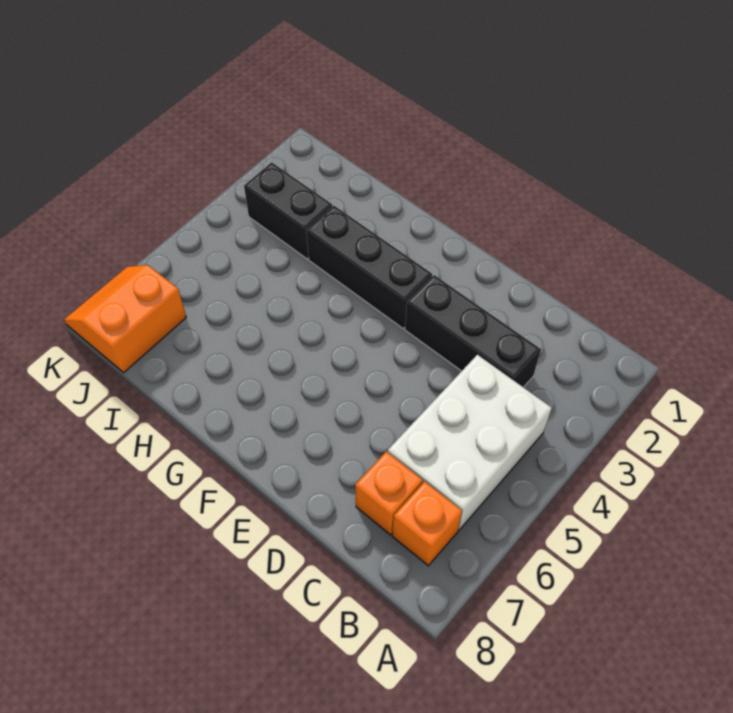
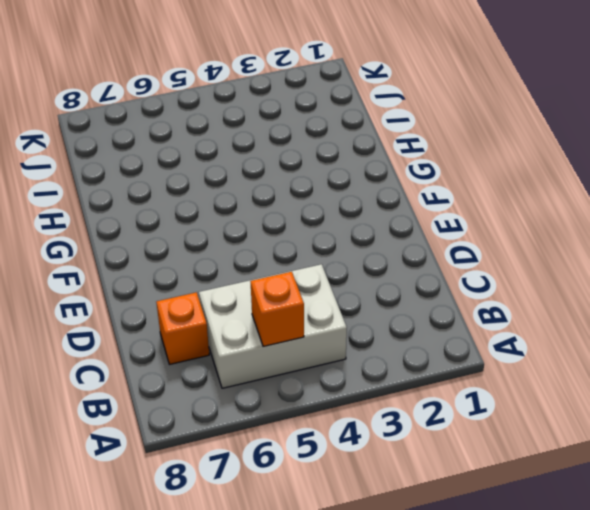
orange brick B5 level 2 -> orange brick B7 level 1
none -> black brick C3:E3 level 1
none -> black brick F3:H3 level 1

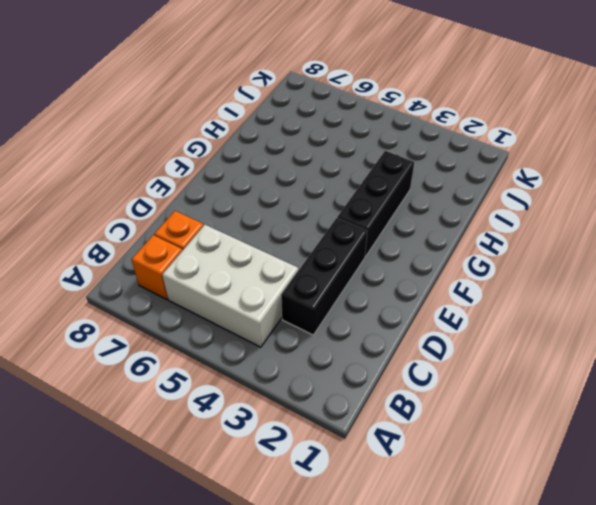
none -> black brick I3:J3 level 1
none -> orange slope J7:K8 level 1 top J

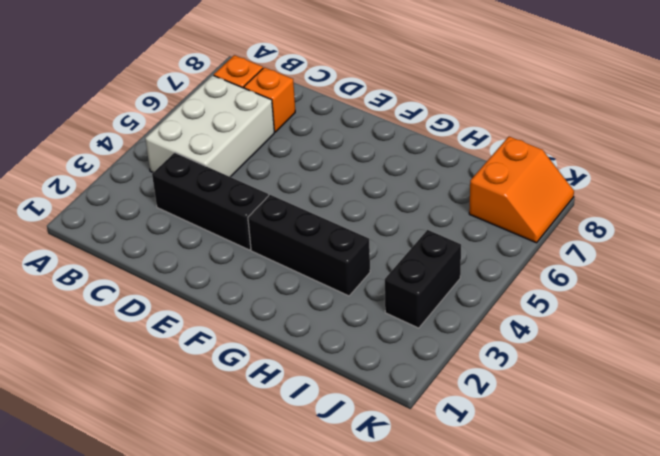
black brick J3:J4 level 1 -> black brick I3:J3 level 1

